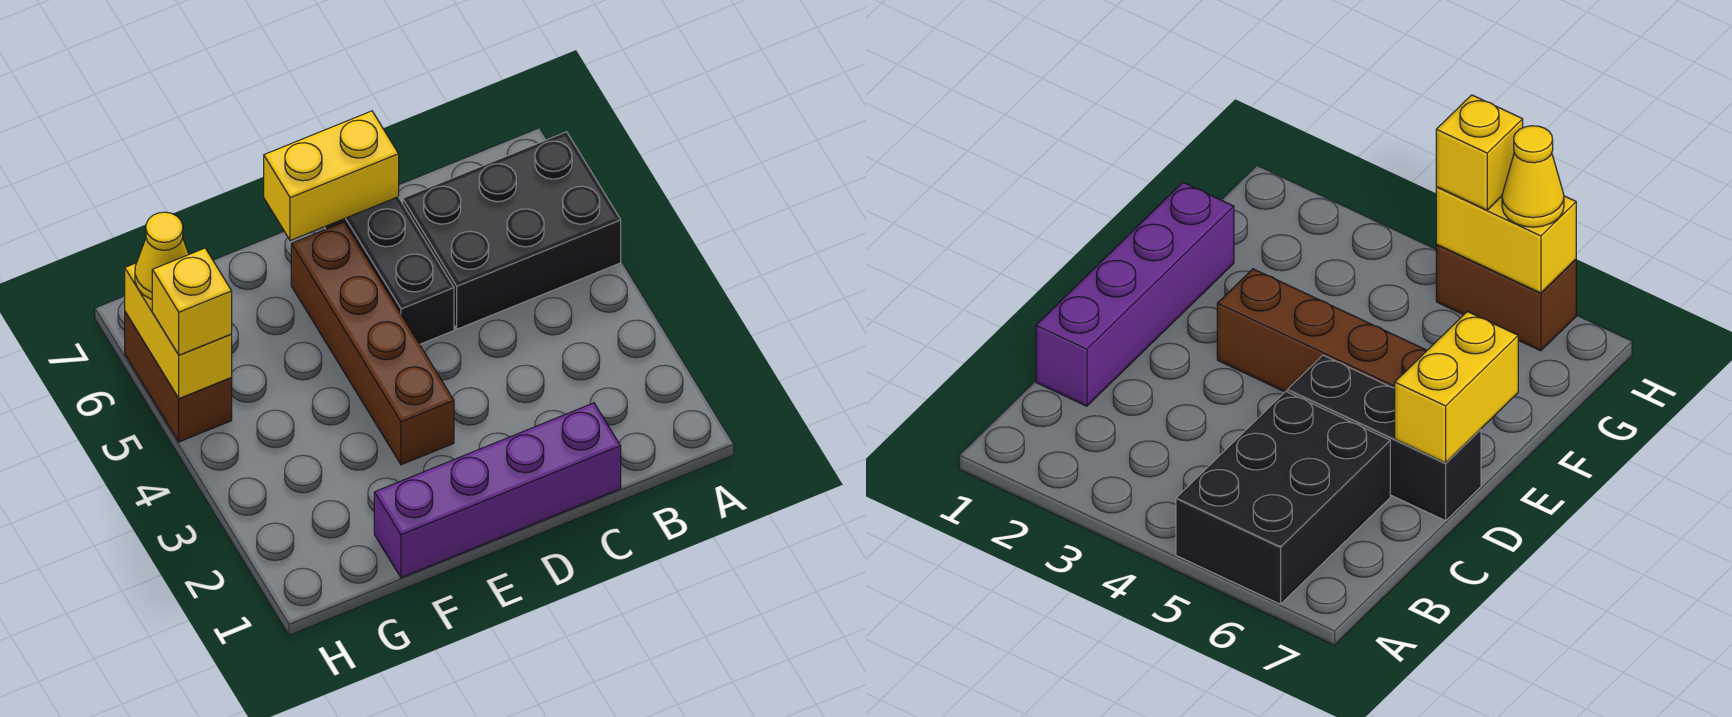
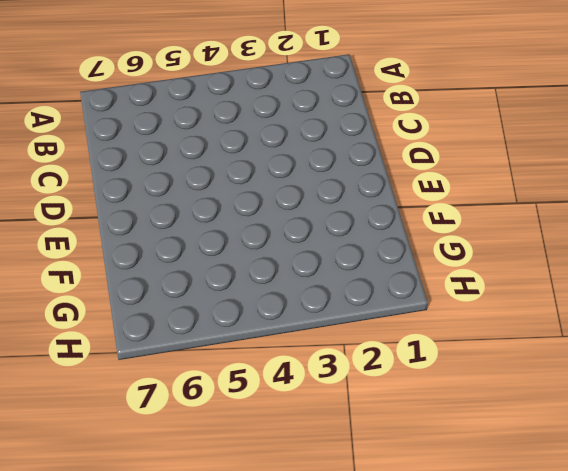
none -> black brick A5:C6 level 1
none -> purple brick C1:F1 level 1

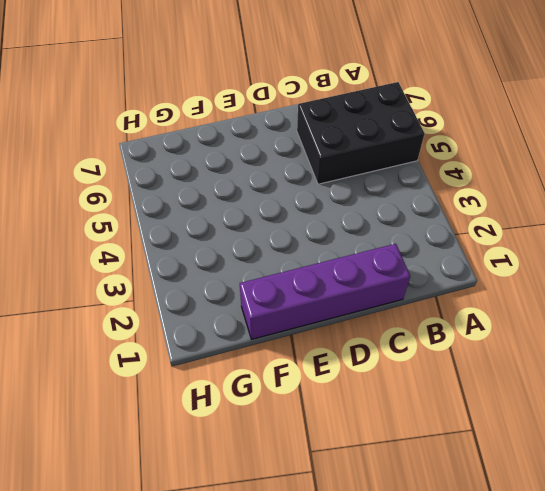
none -> black brick D5:D7 level 1
none -> brown brick E3:E6 level 1

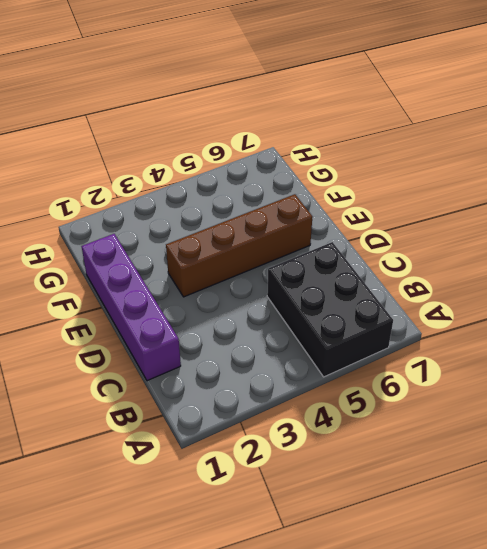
none -> black brick D5:D7 level 1
none -> brown brick H5:H6 level 1

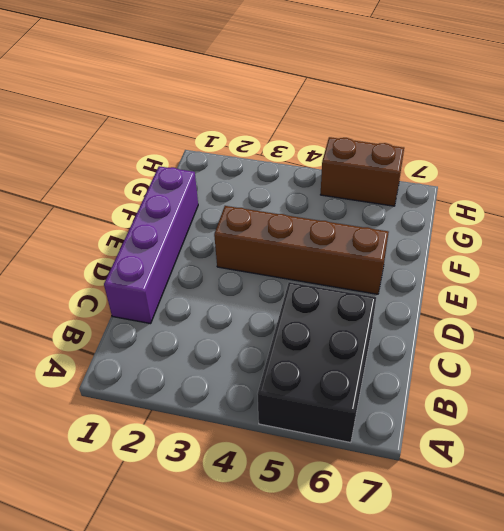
none -> black brick D5:D7 level 1
none -> yellow brick D7:E7 level 2

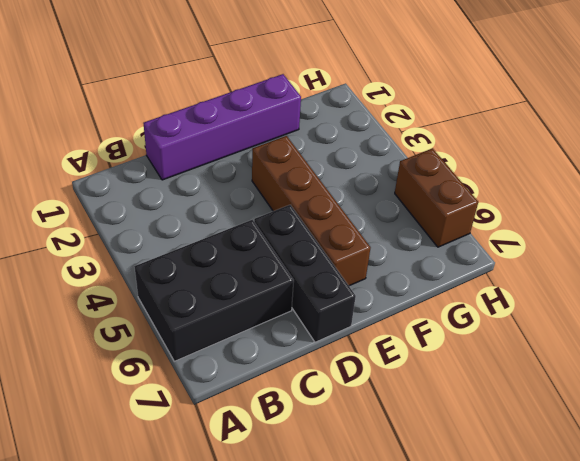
none -> yellow brick D7:E7 level 2
none -> yellow brick H5:H6 level 2

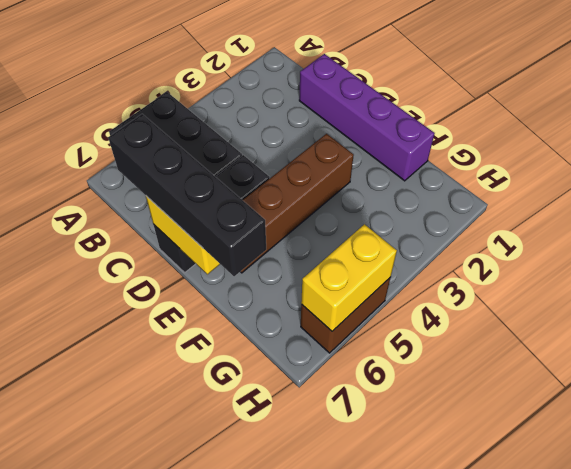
black brick C7:F7 level 3 -> none
none -> yellow brick H5 level 3
none -> yellow cone H6 level 3

